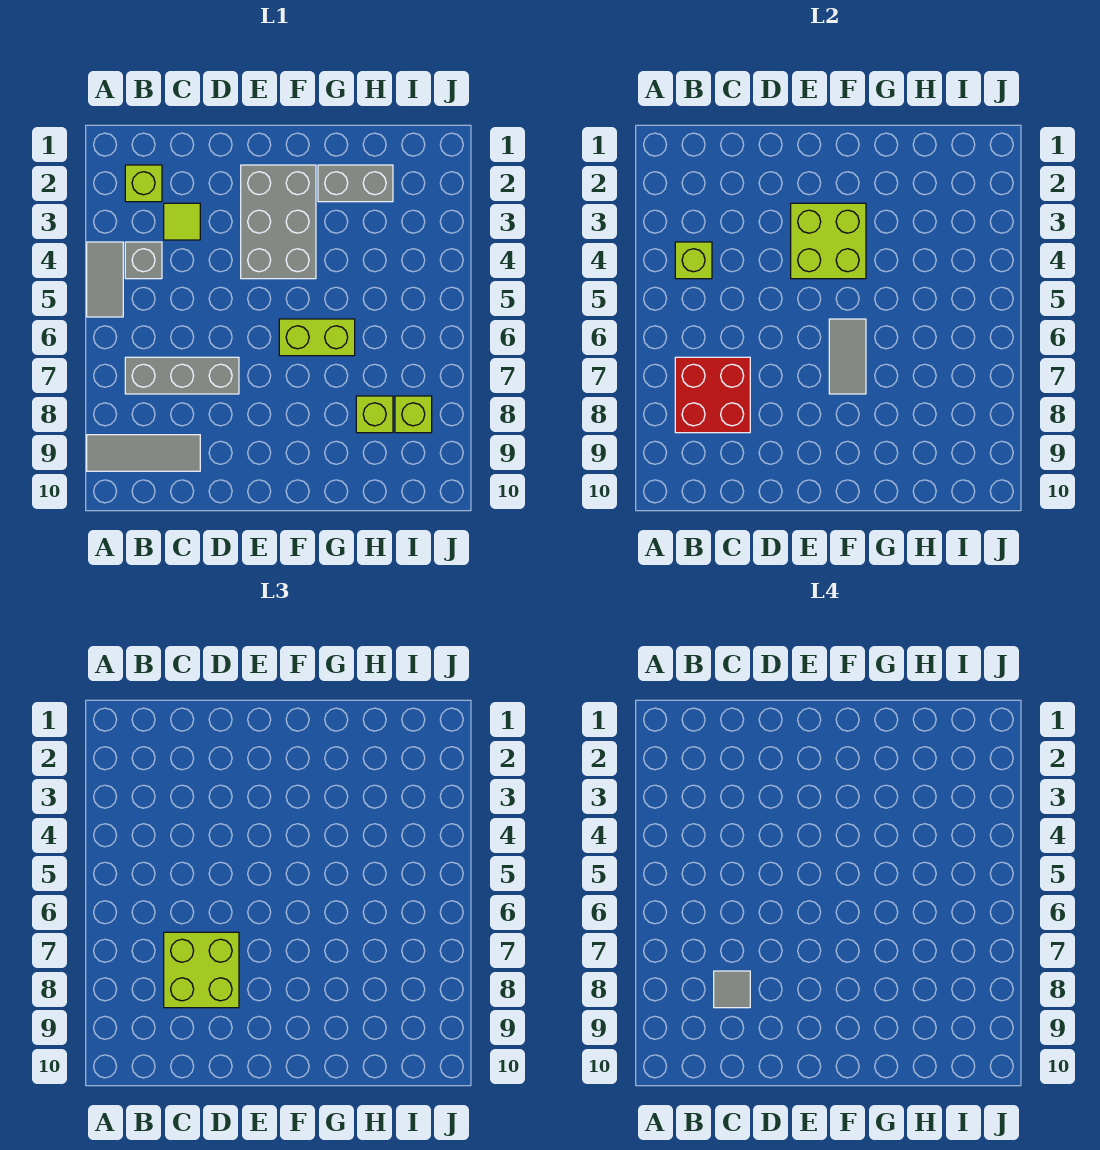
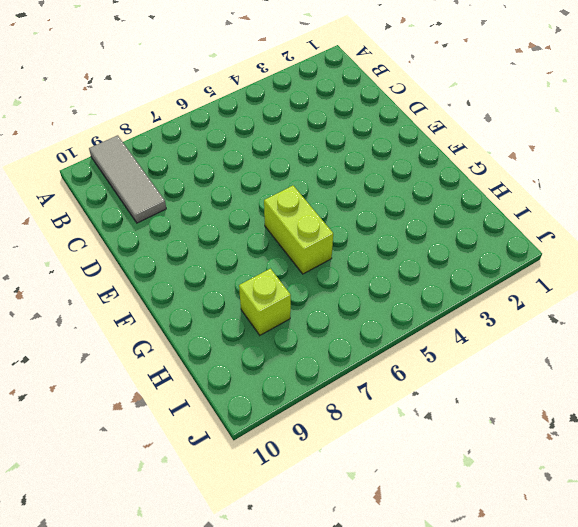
none -> grey tile A4:A5 level 1
none -> lime brick B2 level 1
none -> grey brick B4 level 1

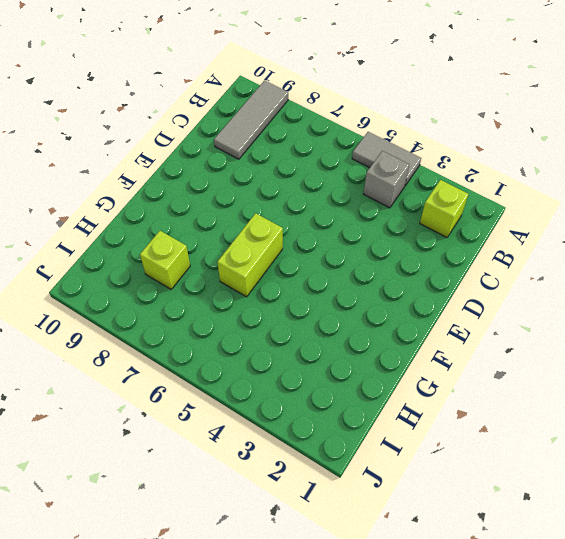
none -> grey brick B7:D7 level 1
none -> lime tile C3 level 1
none -> grey brick E2:F4 level 1

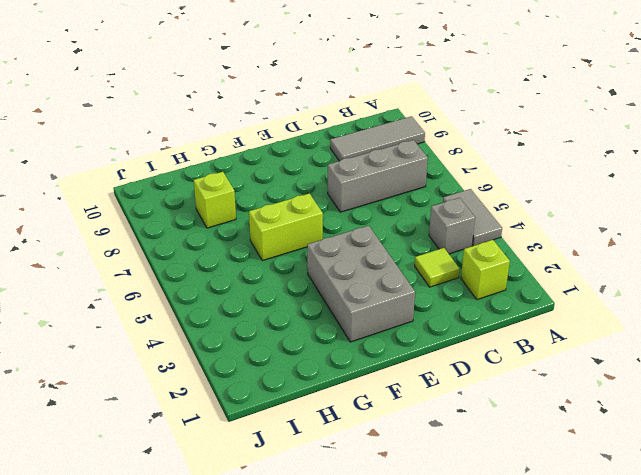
none -> grey brick G2:H2 level 1
none -> lime brick I8 level 1
none -> lime brick B4 level 2

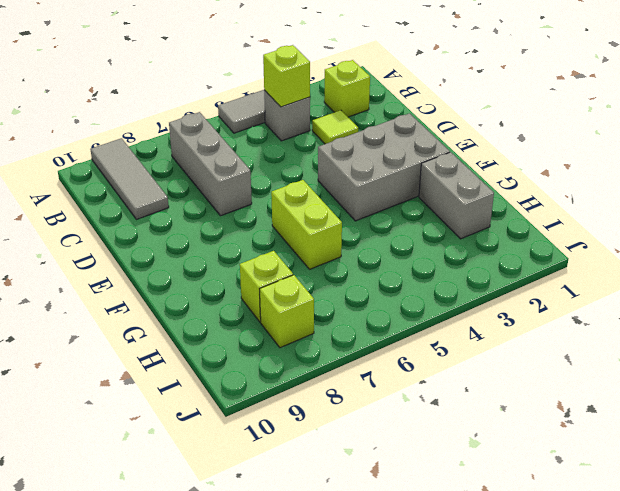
none -> red brick B7:C8 level 2
none -> lime brick E3:F4 level 2
none -> grey tile F6:F7 level 2

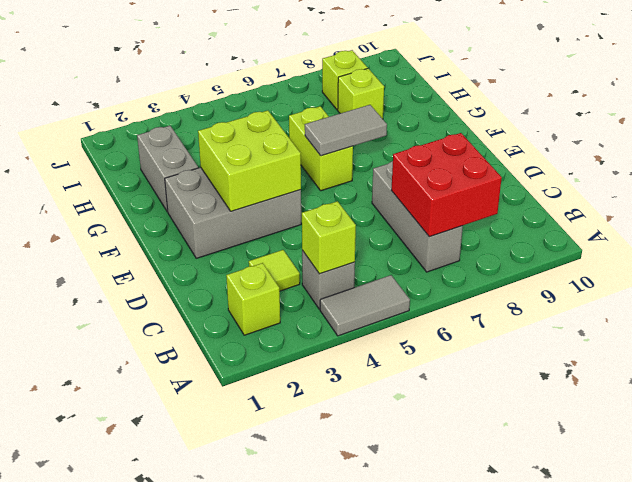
none -> grey tile A9:C9 level 1
none -> lime brick C7:D8 level 3
none -> grey tile C8 level 4

